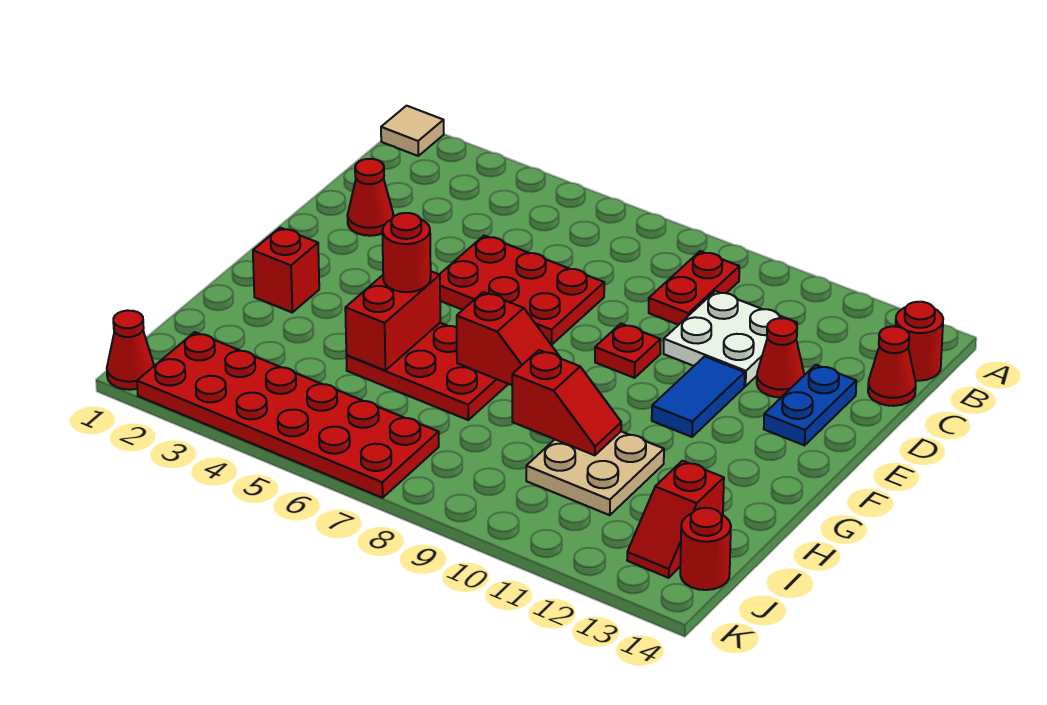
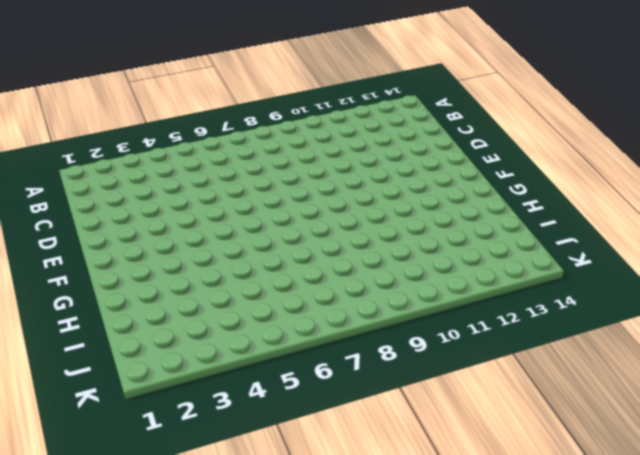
none -> tan tile A1 level 1
none -> red plate B9:C9 level 1
none -> red round brick B14 level 1

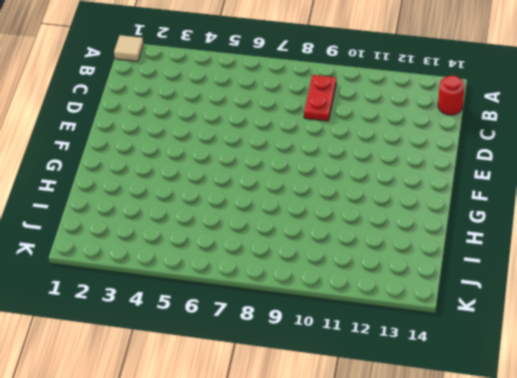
none -> white plate C10:D11 level 1
none -> red cone C14 level 1
none -> red cone D2 level 1

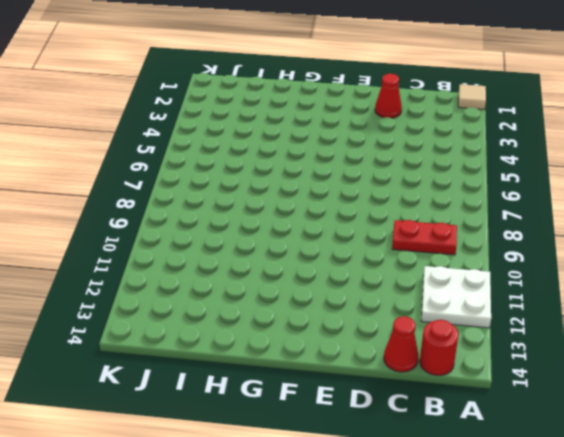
white plate A11:B12 level 1 -> white plate C10:D11 level 1
none -> red plate D5:E7 level 1
none -> red cone D12 level 1
none -> blue plate D13:E13 level 1

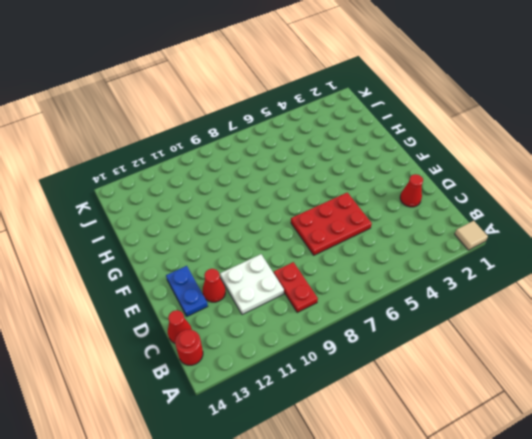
none -> red plate E9 level 1
none -> blue tile E11:F11 level 1
none -> red brick G2 level 1

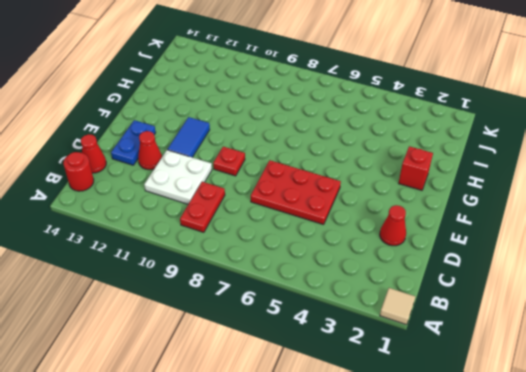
none -> red plate G5:H7 level 1
none -> tan plate H10:I11 level 1
none -> red slope I13:J13 level 1 top I

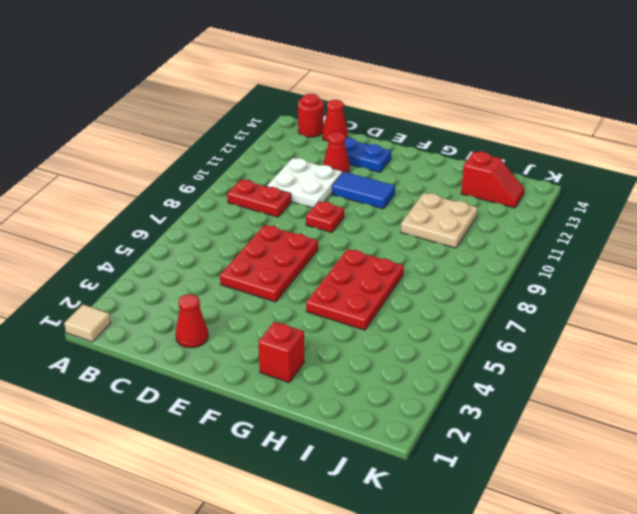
none -> red plate J2:K7 level 1
none -> red round brick J14 level 1
none -> red cone K1 level 1

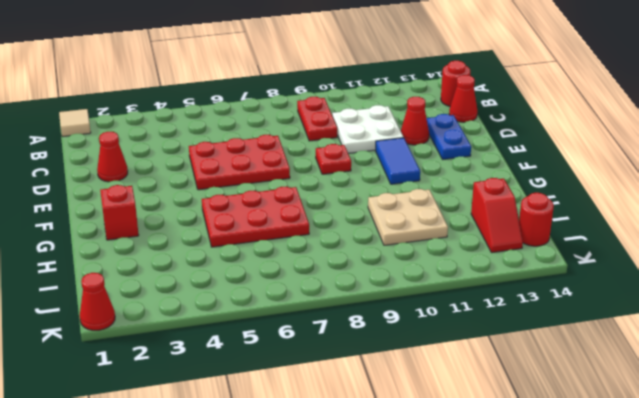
none -> red plate J2:K7 level 1
none -> red brick G5:H5 level 2
none -> red slope G7:G8 level 2 top 7

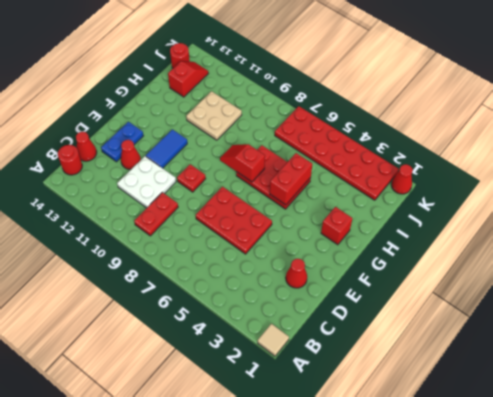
none -> red slope H9:H10 level 2 top 9
none -> red round brick G5 level 3

